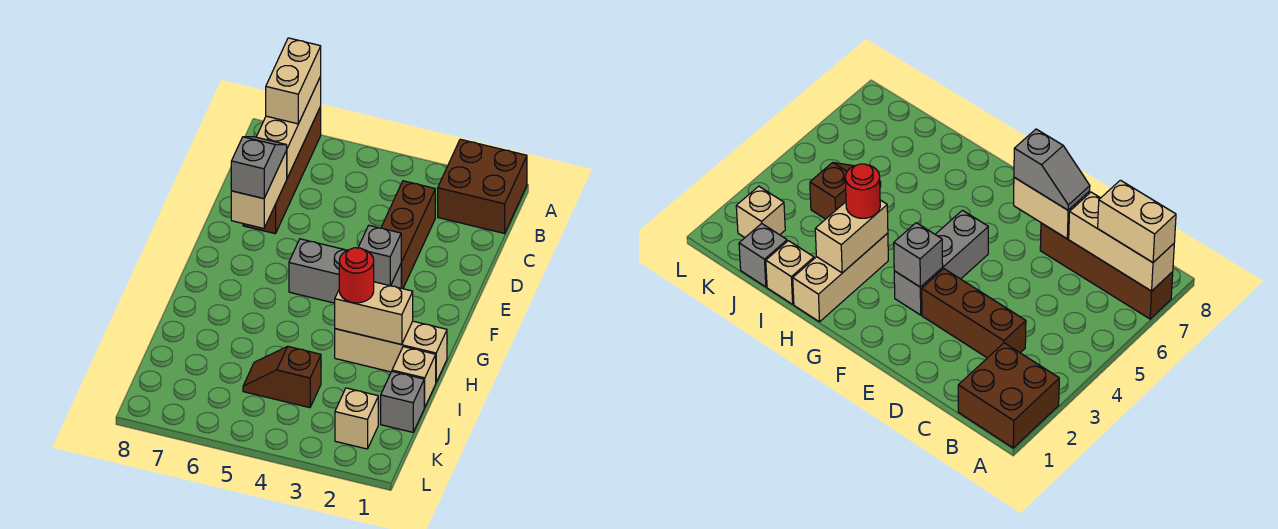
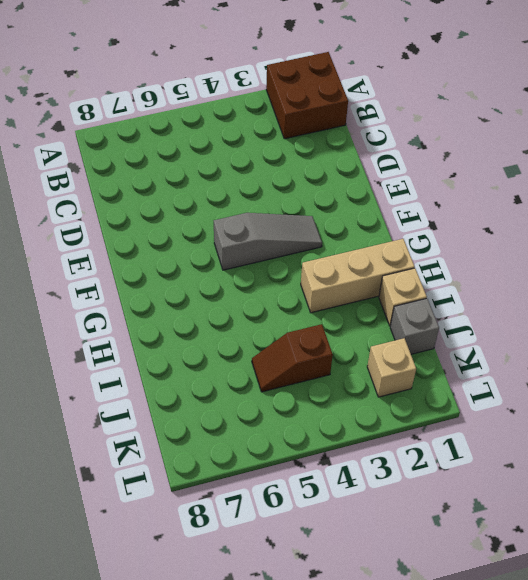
grey slope F3:F5 level 1 top 5 -> grey brick F3:F5 level 1
none -> brown brick A7:D7 level 1
none -> brown brick C3:E3 level 1
none -> tan brick A7:C7 level 2

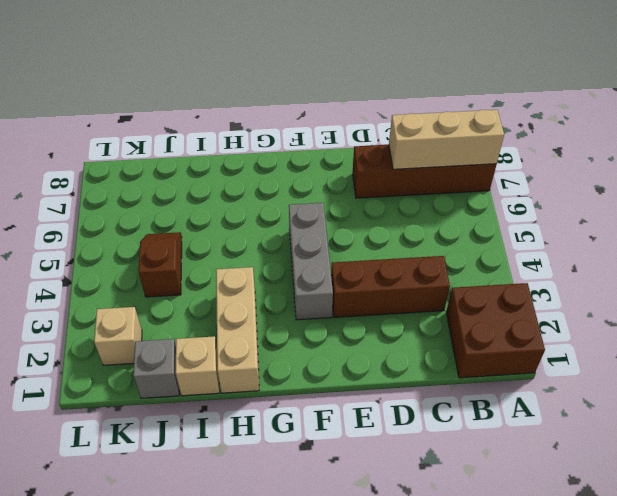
none -> tan brick D7:E7 level 2
none -> grey brick F3 level 2
none -> tan brick H2:H3 level 2

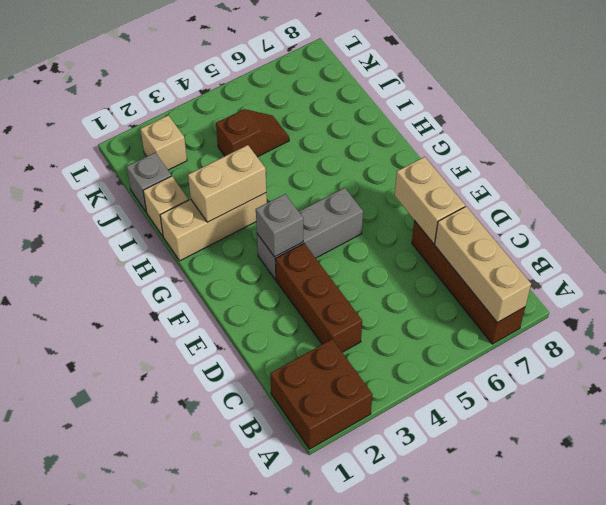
none -> tan brick A7:B7 level 3
none -> grey slope D7:E7 level 3 top E
none -> red round brick H3 level 3

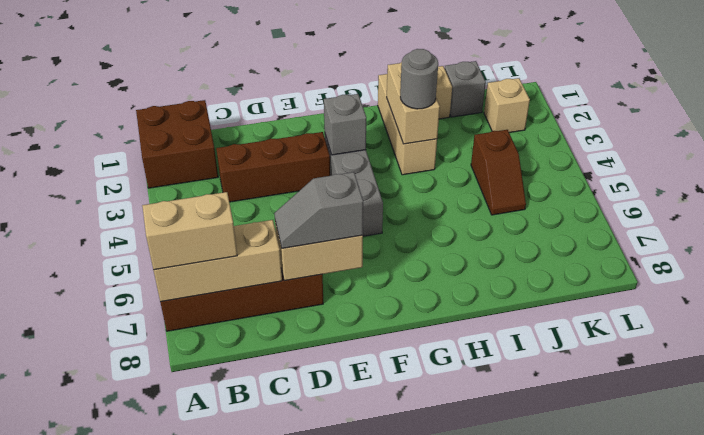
grey round brick H3 level 3 -> red round brick H3 level 3

